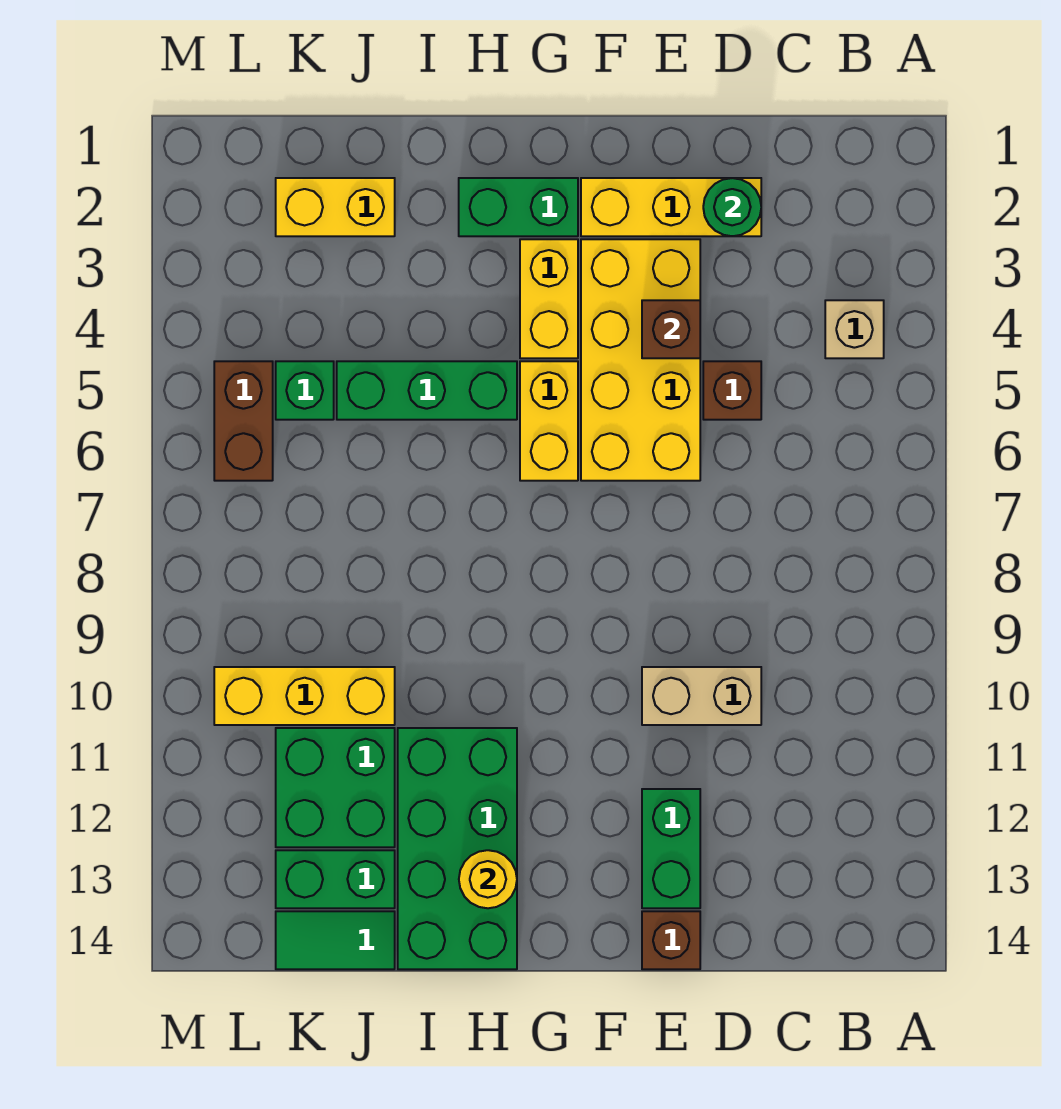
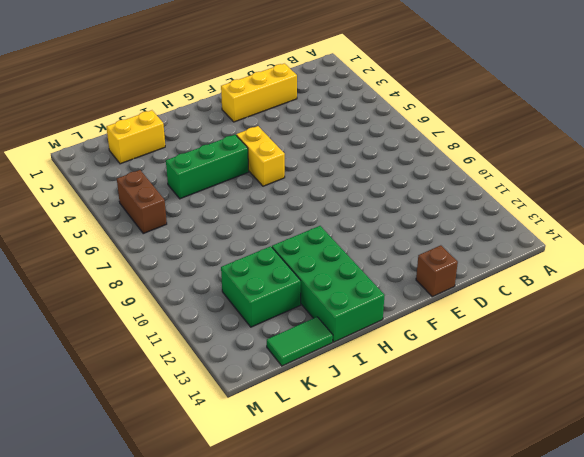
none -> tan brick B4 level 1
none -> brown brick D5 level 1
none -> tan brick D10:E10 level 1

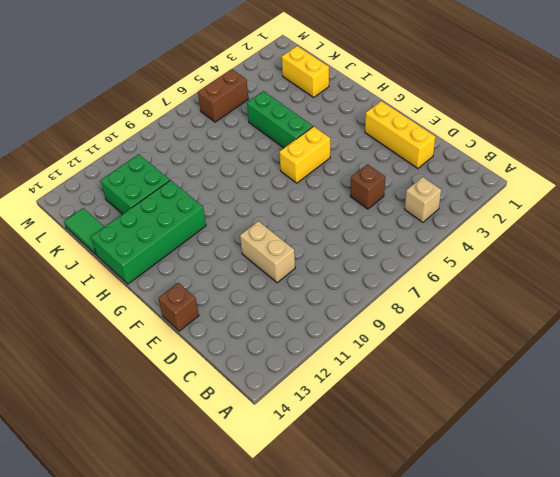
none -> yellow brick E3:F6 level 1
none -> green brick E12:E13 level 1
none -> green brick G2:H2 level 1

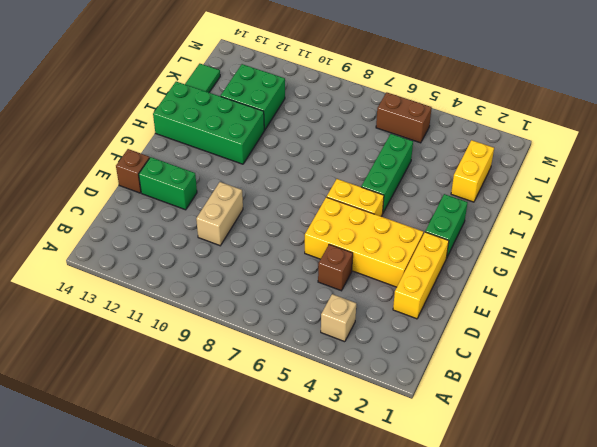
none -> yellow brick G3:G4 level 1
none -> yellow brick J10:L10 level 1
none -> green brick J13:K13 level 1

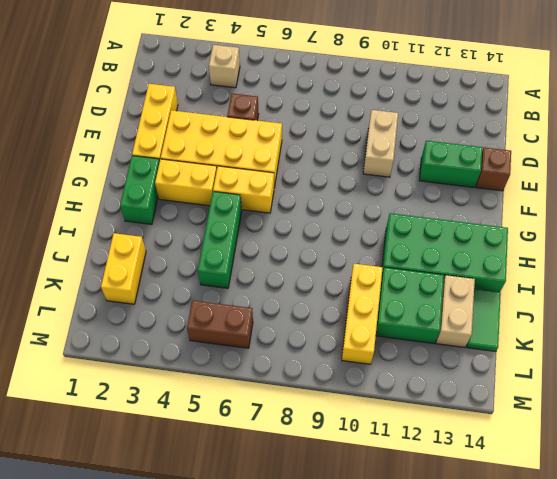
tan brick J13:K13 level 1 -> green brick J13:K13 level 1
none -> green brick K5 level 1
none -> green round brick D2 level 2
none -> brown brick E4 level 2

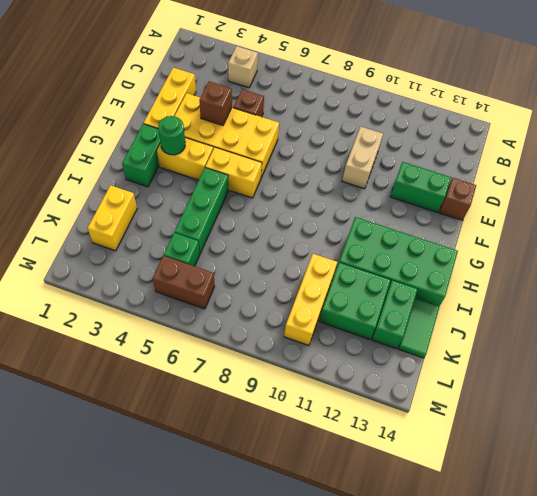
green round brick G3 level 2 -> green round brick D2 level 2
none -> yellow round brick H13 level 2

